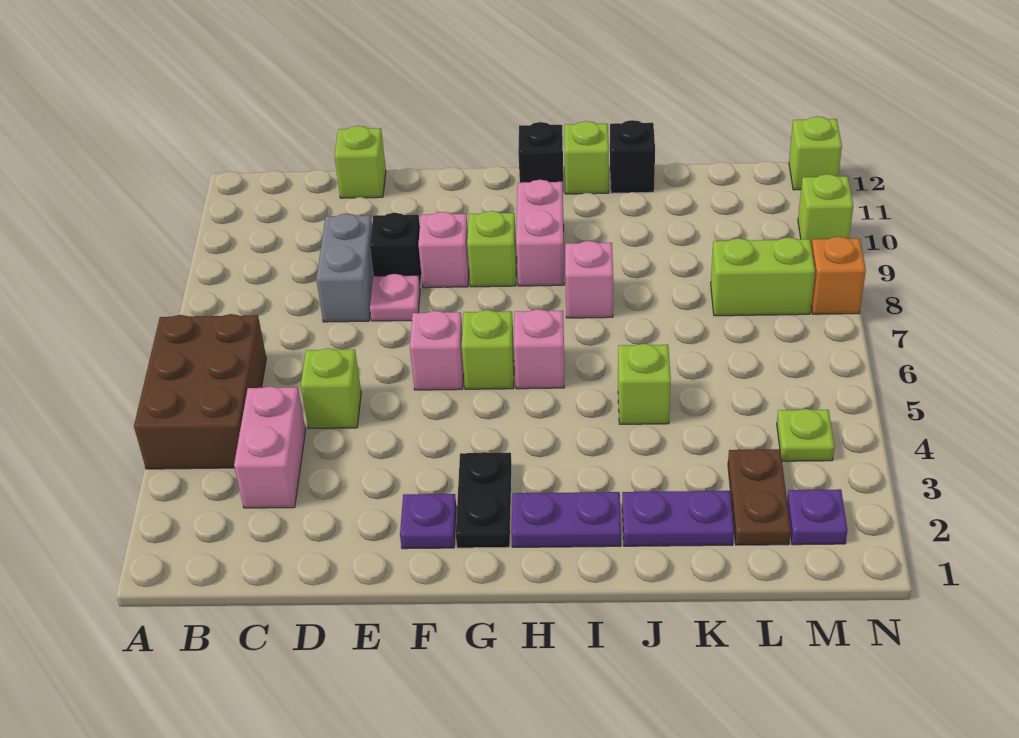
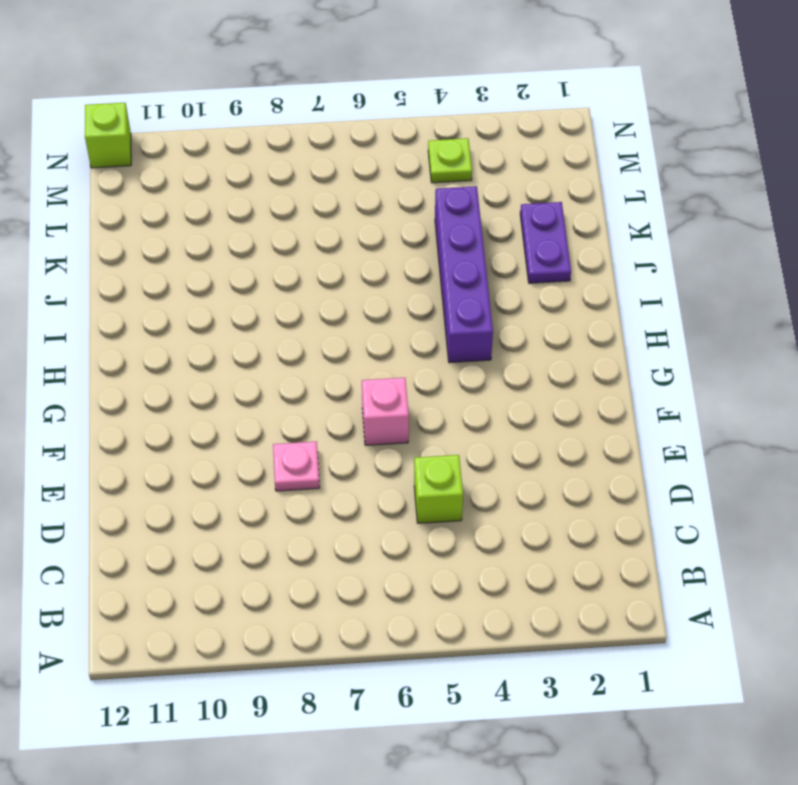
purple brick H4:K4 level 1 -> none
none -> brown brick A4:B6 level 1
none -> pink brick C3:C4 level 1
none -> grey brick D8:D9 level 1

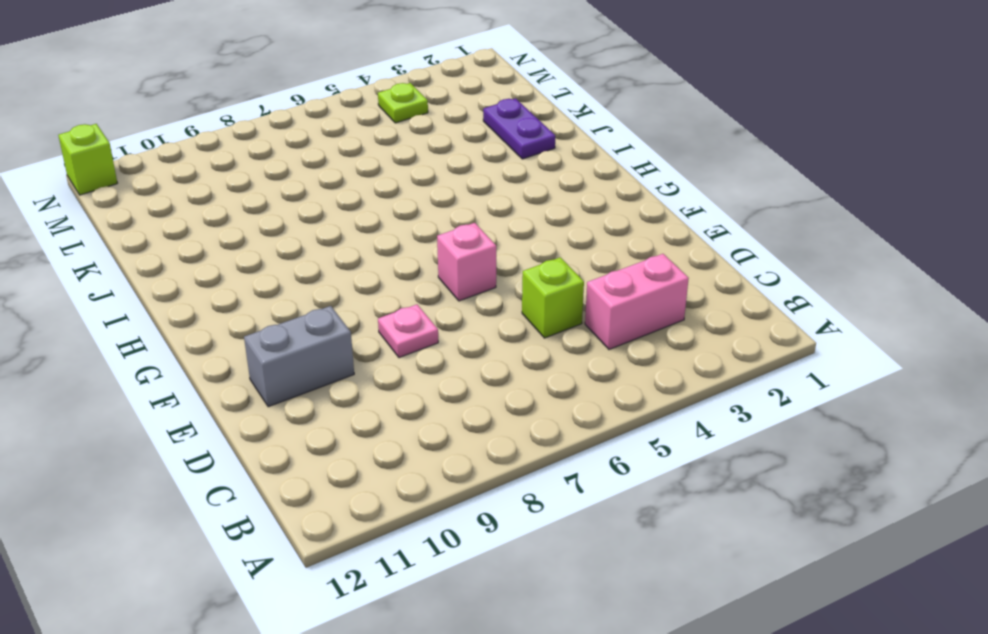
grey brick E10:E11 level 1 -> grey brick D8:D9 level 1
none -> brown brick A4:B6 level 1
none -> lime brick D12 level 1
none -> black brick E9 level 1

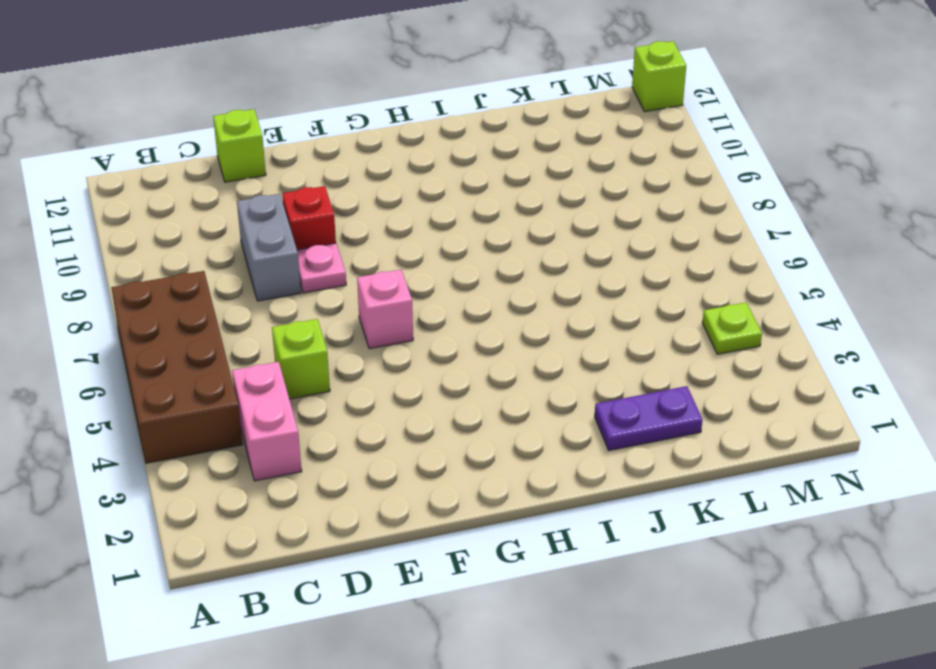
brown brick A4:B7 level 1 -> brown brick A4:B6 level 1
red brick E9 level 1 -> black brick E9 level 1
none -> purple plate F2 level 1
none -> pink brick F9 level 1
none -> black plate G2:G3 level 1

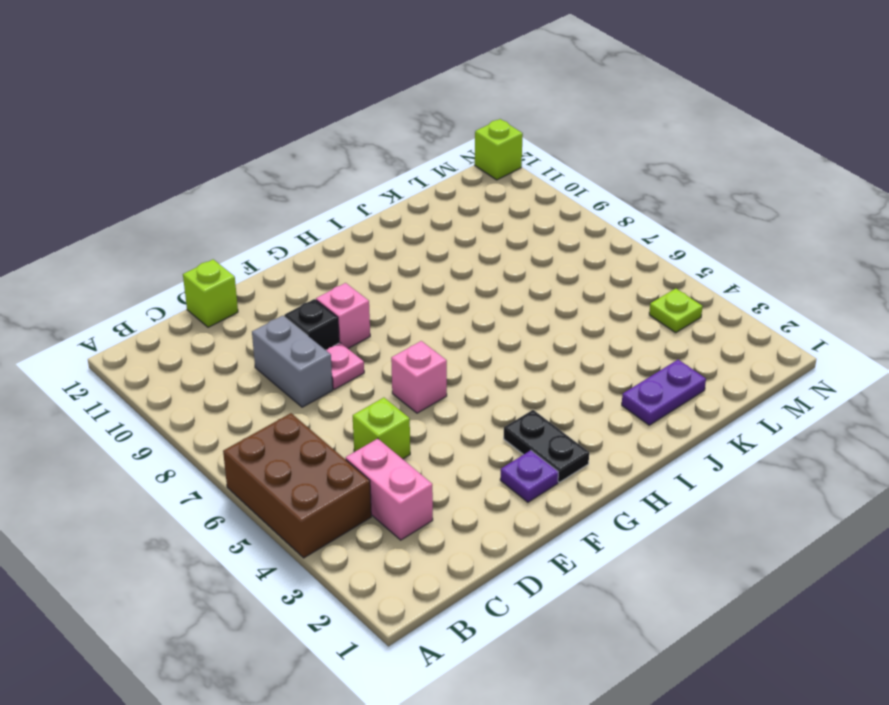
none -> lime brick G6 level 1
none -> lime brick G9 level 1
none -> purple plate H2:I2 level 1

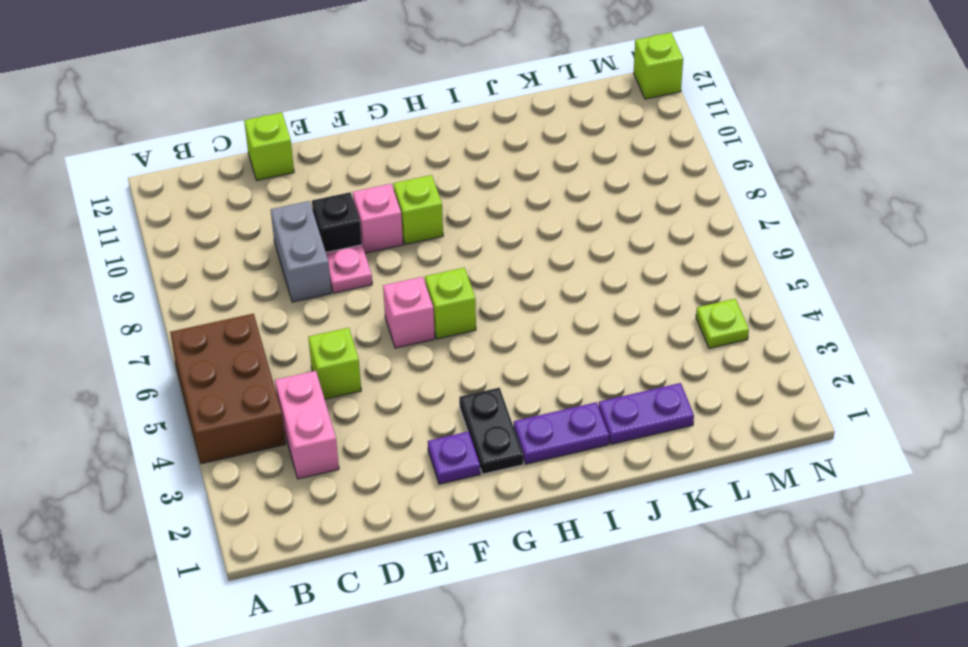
none -> pink brick H6 level 1
none -> pink brick H9:H10 level 1
none -> black brick H12 level 1

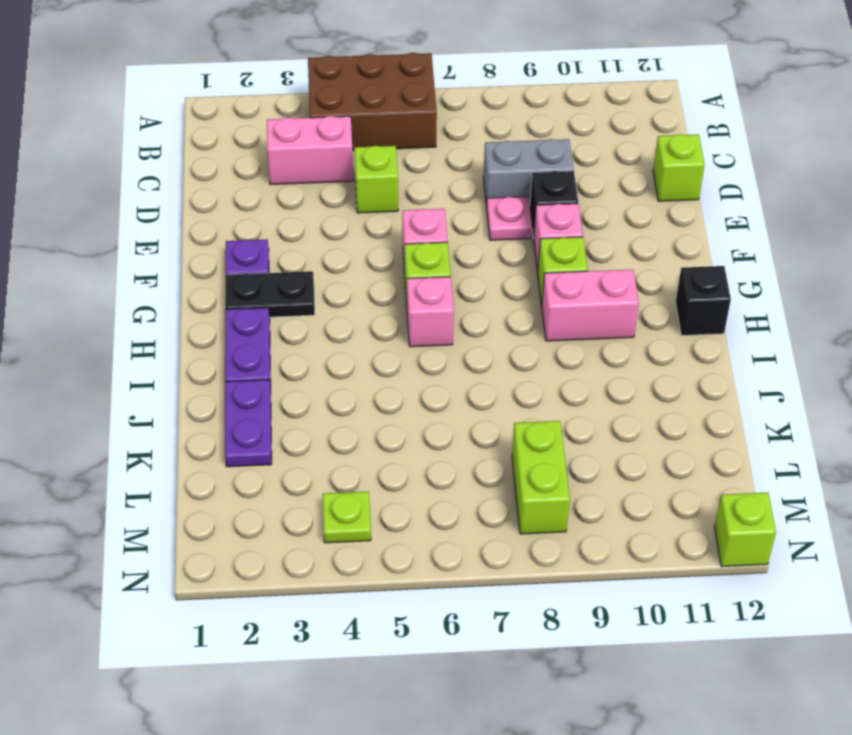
none -> pink brick I8 level 1
none -> lime brick I12 level 1
none -> lime brick J5 level 1

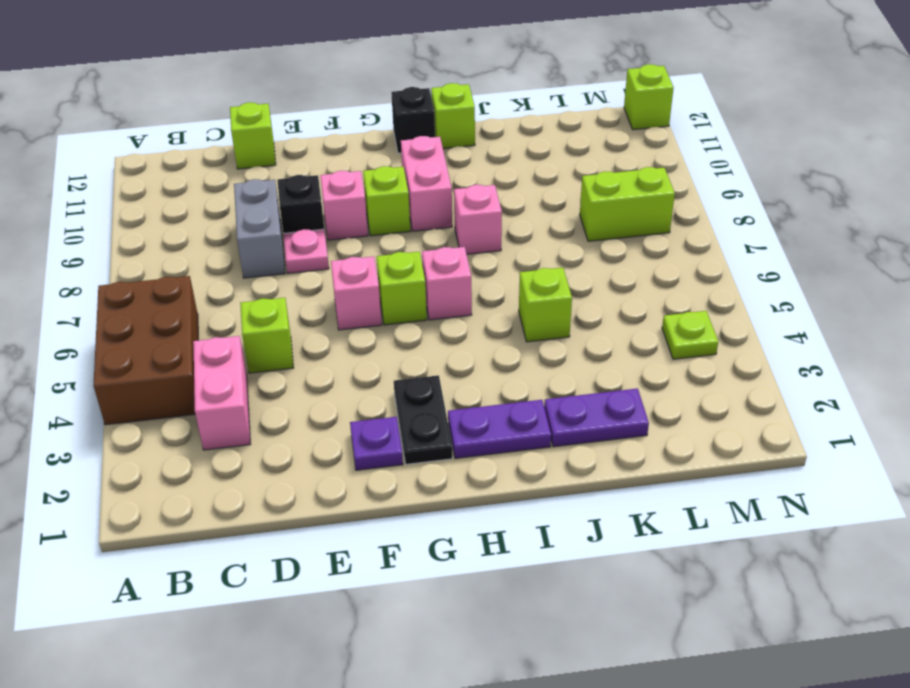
none -> black brick J12 level 1
none -> brown plate L2:L3 level 1
none -> purple plate M2 level 1

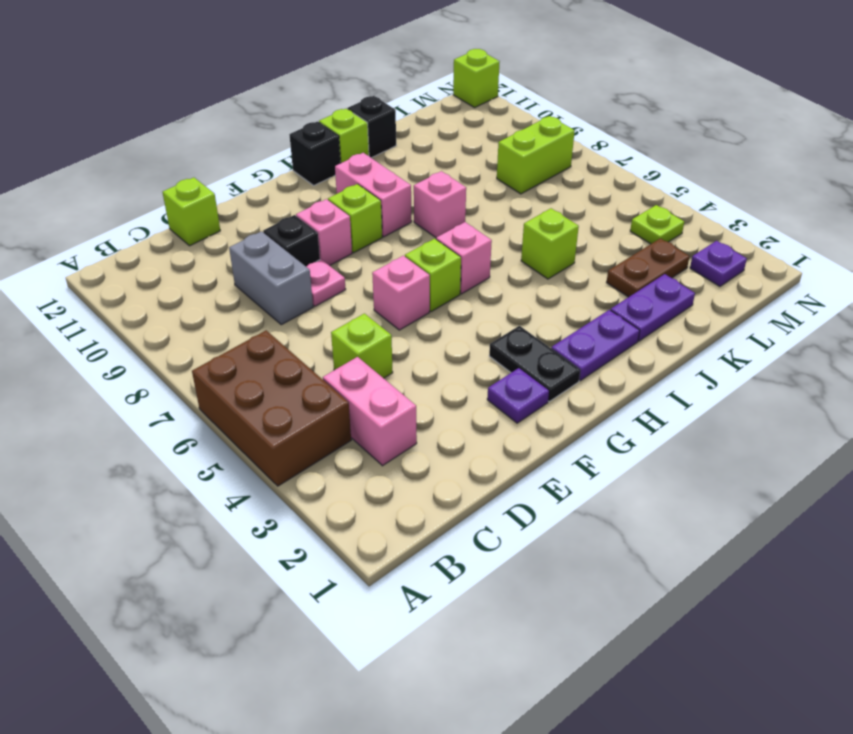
brown plate K3:L3 level 1 -> brown plate L2:L3 level 1
none -> orange brick N8 level 1
none -> lime brick N10 level 1

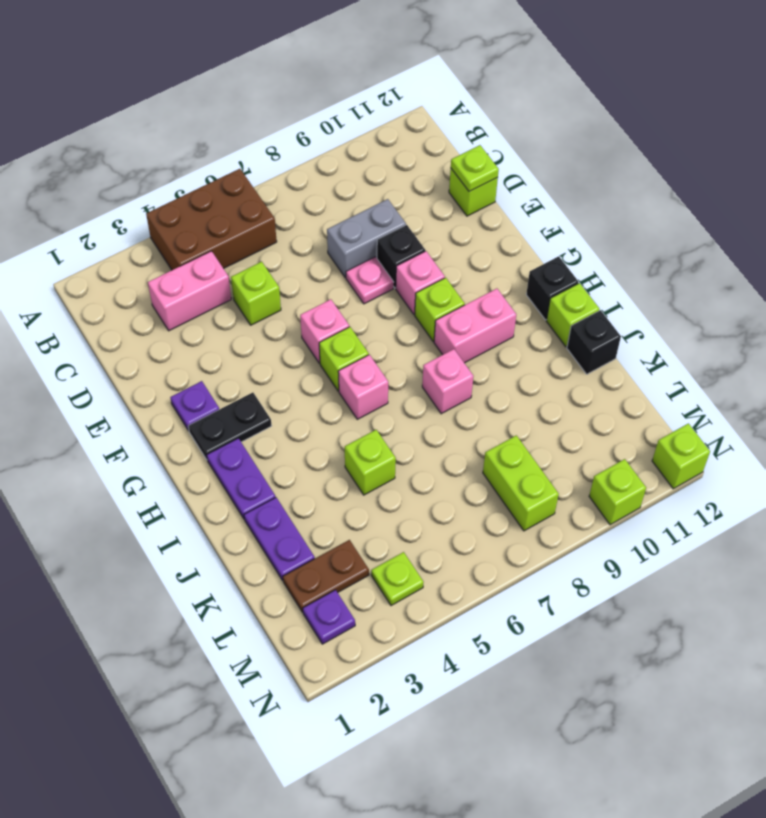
lime plate D12 level 2 -> none
none -> orange brick N8 level 1

